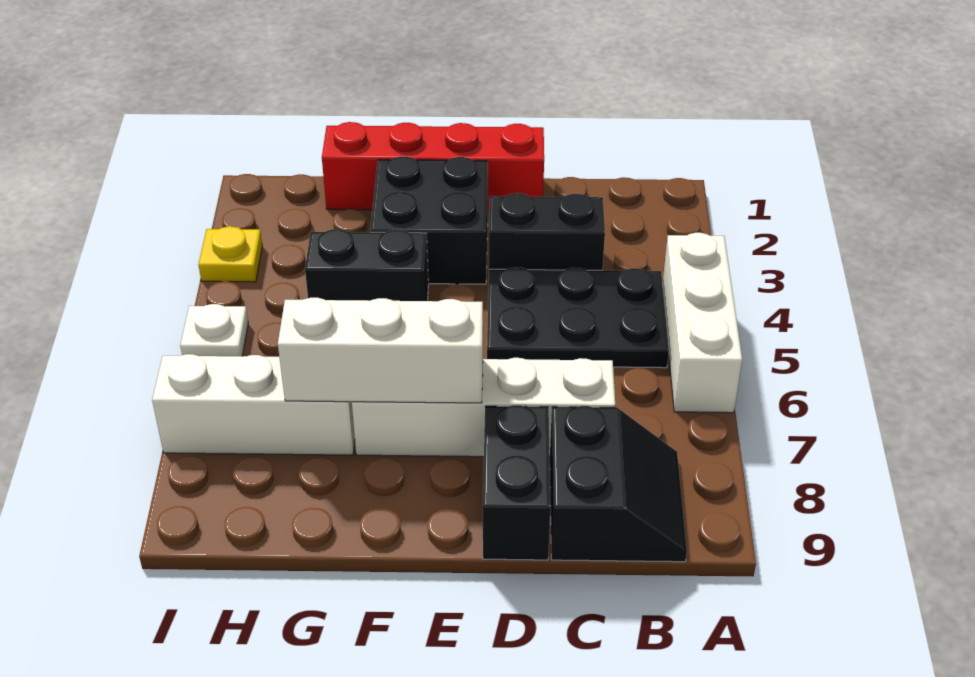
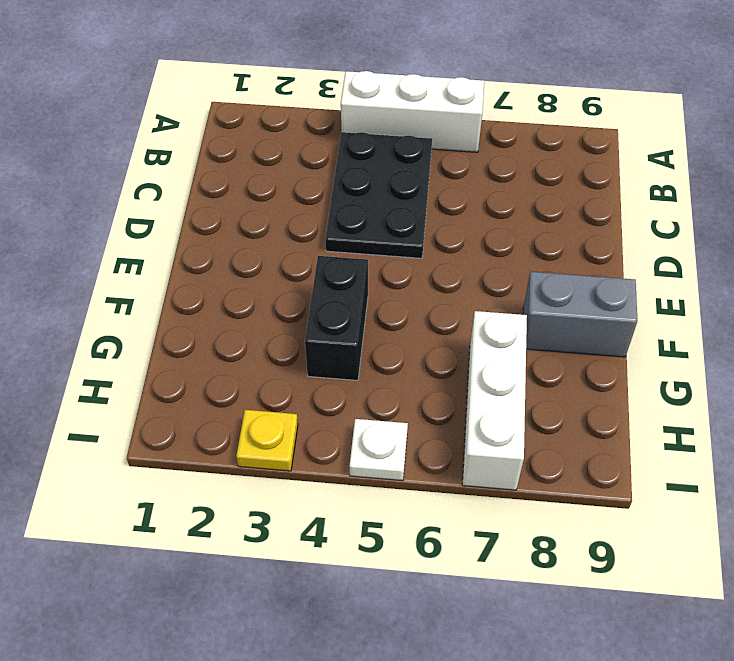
grey brick F8:F9 level 1 -> none
none -> black slope B8:C9 level 1 top C
none -> black brick C3:D3 level 1
none -> white brick C7:F7 level 1

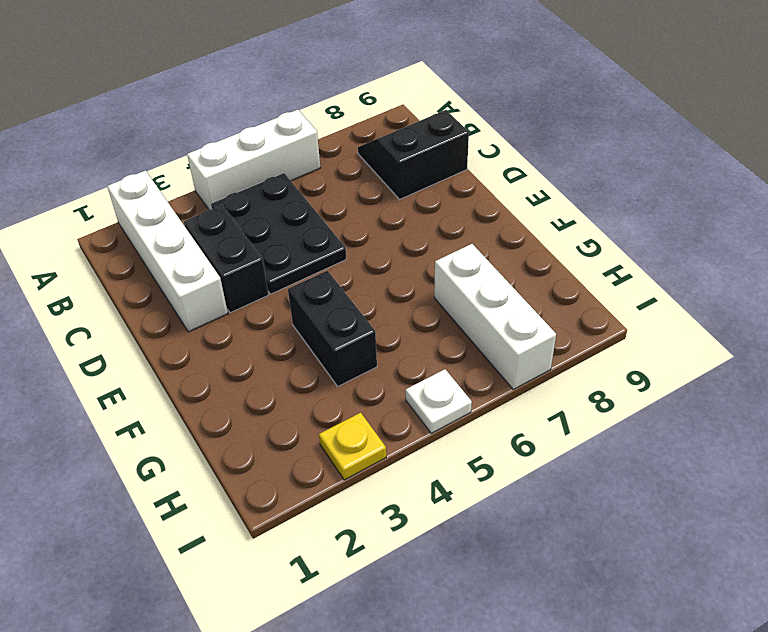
white brick A2:D2 level 1 -> white brick C7:F7 level 1
none -> red brick D1:G1 level 1
none -> black brick D8:D9 level 1
none -> black brick E2:F3 level 1

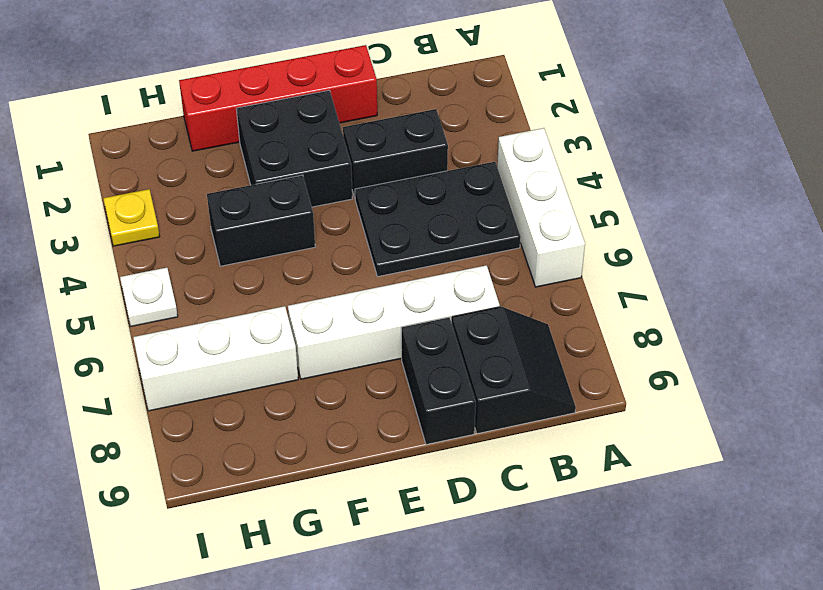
none -> white brick E7:G7 level 2

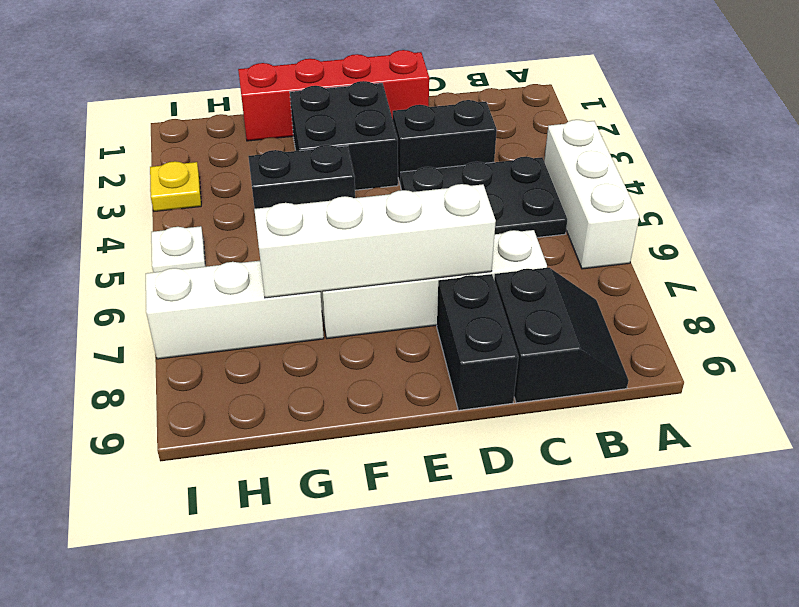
white brick D7:G7 level 2 -> white brick E7:G7 level 2

